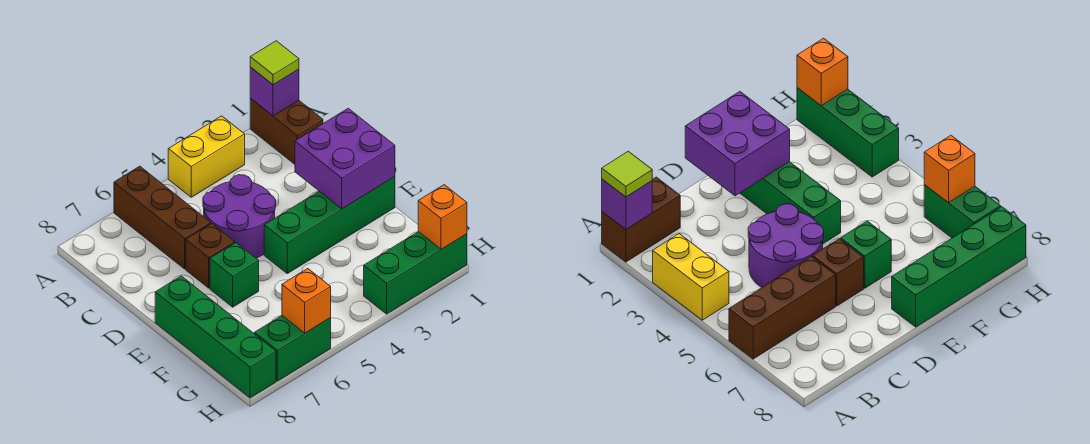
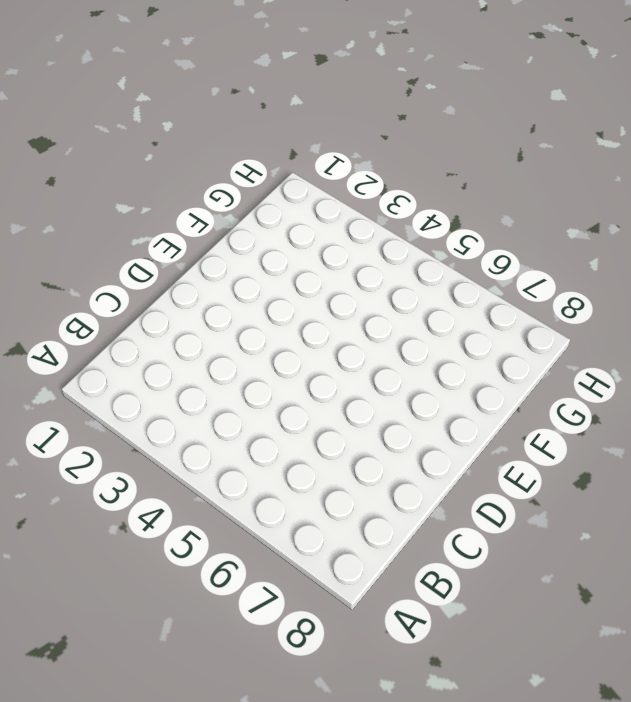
none -> brown brick A1:B1 level 1
none -> yellow brick A3:A4 level 1
none -> brown brick A6:C6 level 1

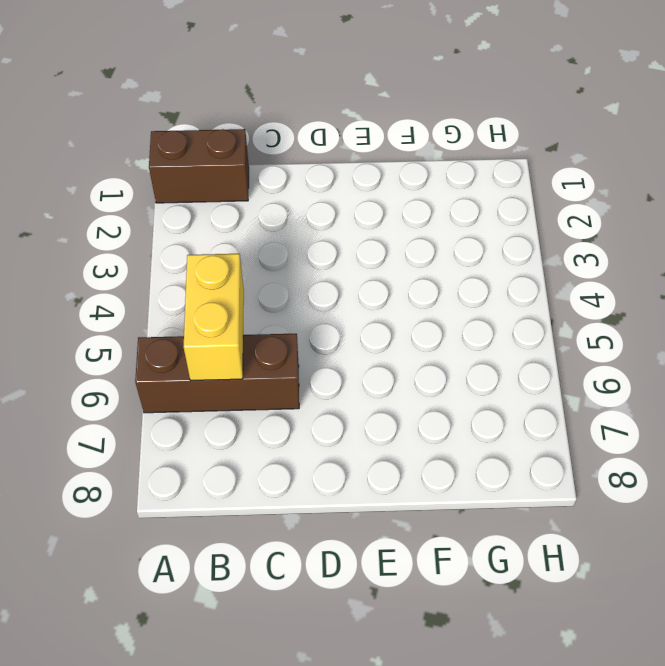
yellow brick B5:B6 level 2 -> yellow brick A3:A4 level 1
none -> purple round brick C4:D5 level 1
none -> brown brick D6 level 1
none -> green brick E1:E4 level 1

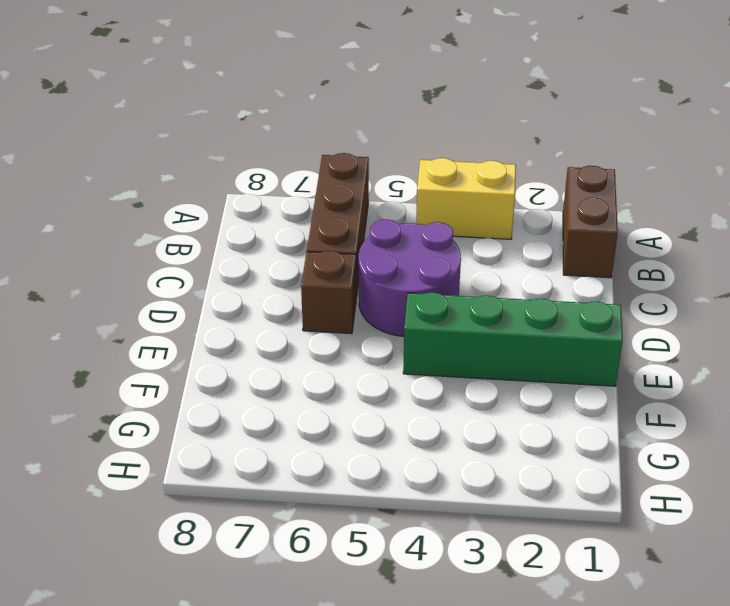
none -> green brick E6 level 1
none -> green brick E8:H8 level 1
none -> green brick H1:H3 level 1

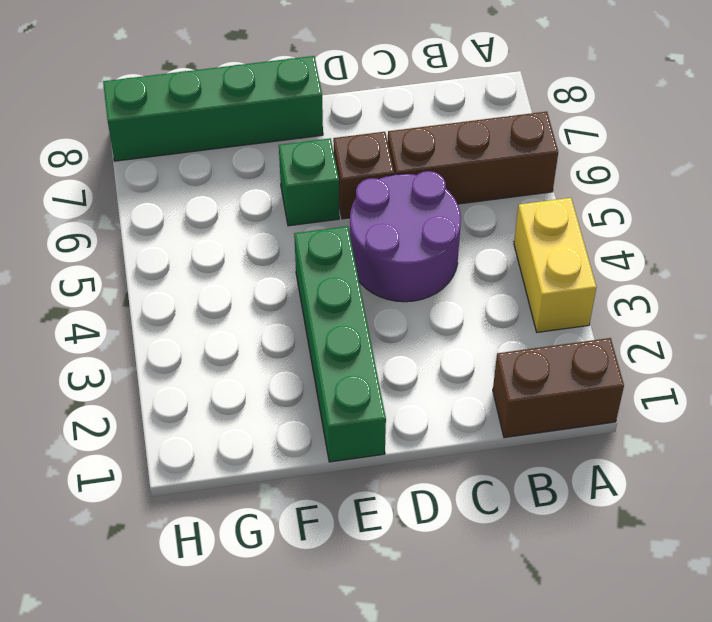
none -> green brick H1:H3 level 1
none -> green brick H6:H7 level 1
none -> purple brick A1 level 2

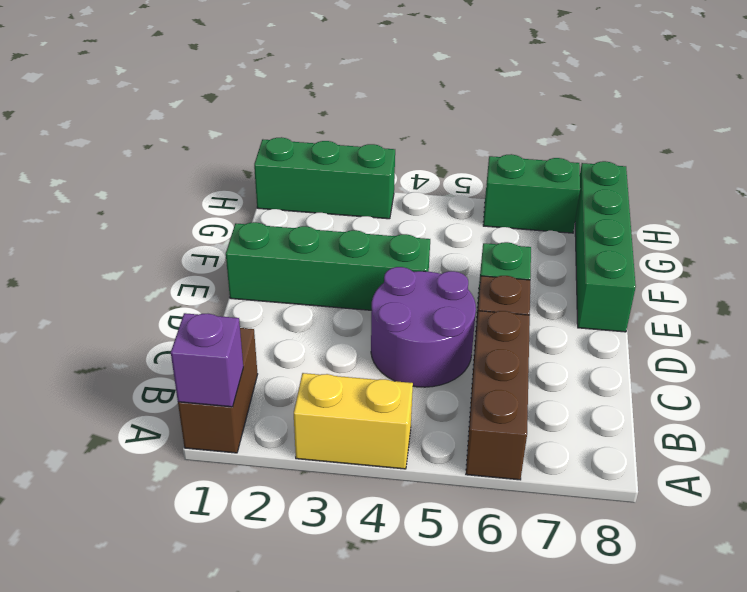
none -> purple brick D1:E2 level 2
none -> orange brick H1 level 2
none -> orange brick H6 level 2

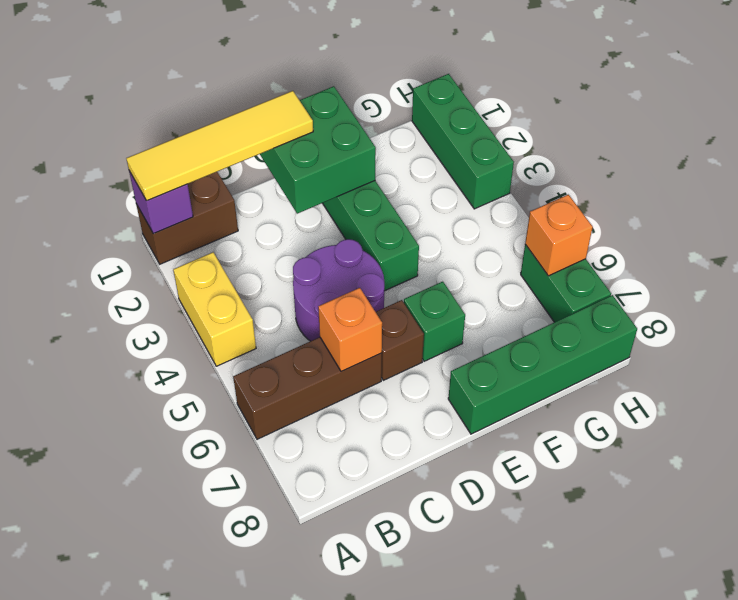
yellow tile A1:D1 level 3 -> lime tile A1 level 3
orange brick C6 level 2 -> orange brick H1 level 2
green brick D1:E2 level 2 -> purple brick D1:E2 level 2

